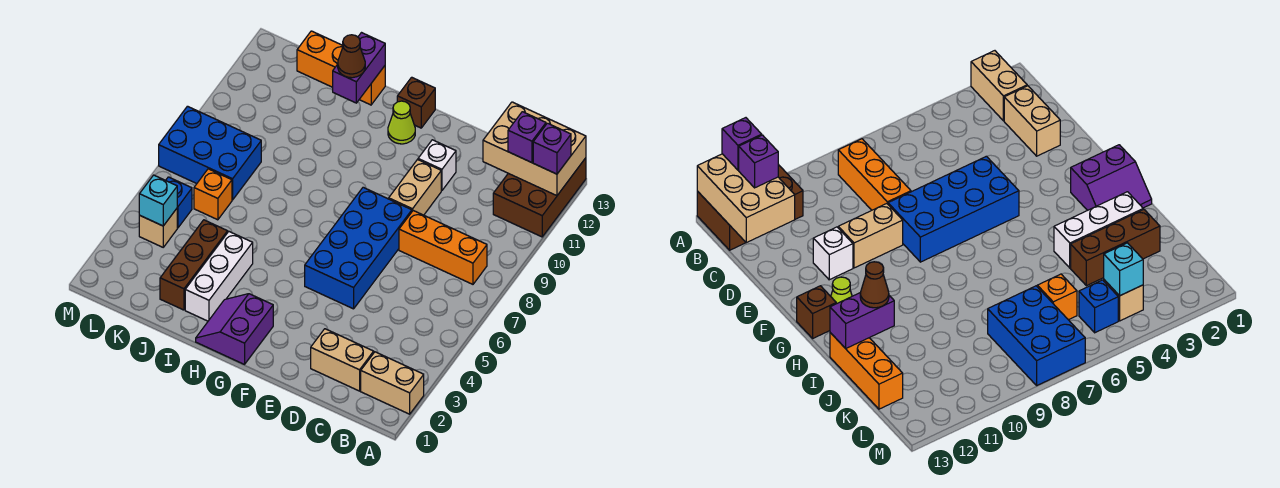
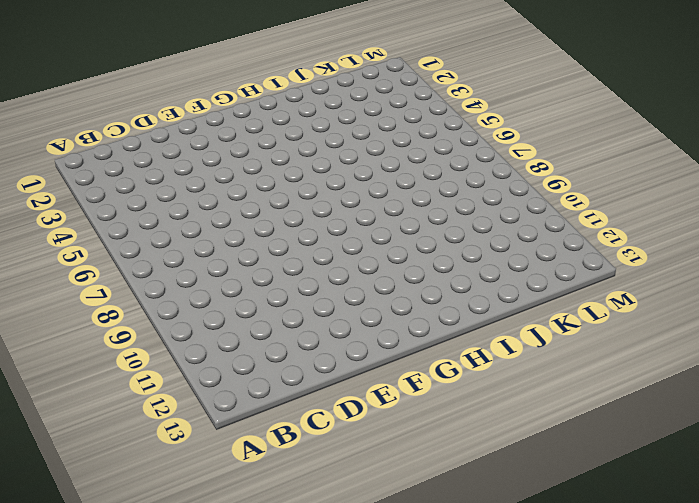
none -> tan brick A2:B2 level 1
none -> brown brick A11:B13 level 1
none -> orange brick B8:D8 level 1

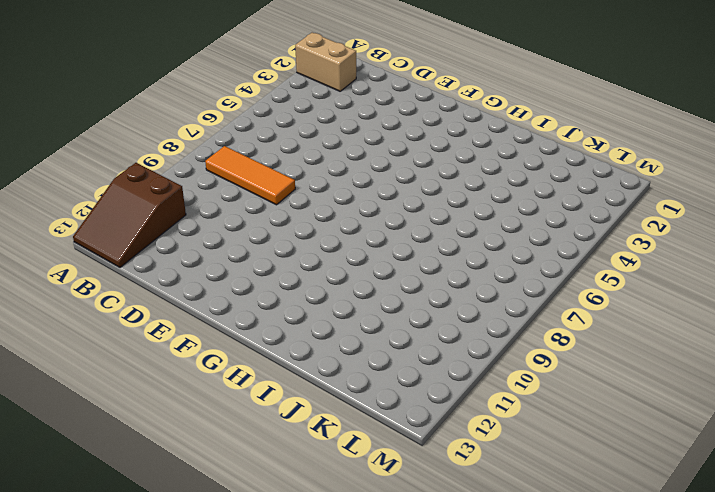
brown slope A11:B13 level 1 top 11 -> brown brick A11:B13 level 1
orange tile B8:D8 level 1 -> orange brick B8:D8 level 1
none -> tan brick C2:D2 level 1
none -> blue brick E5:F8 level 1
none -> tan brick E9:E10 level 1

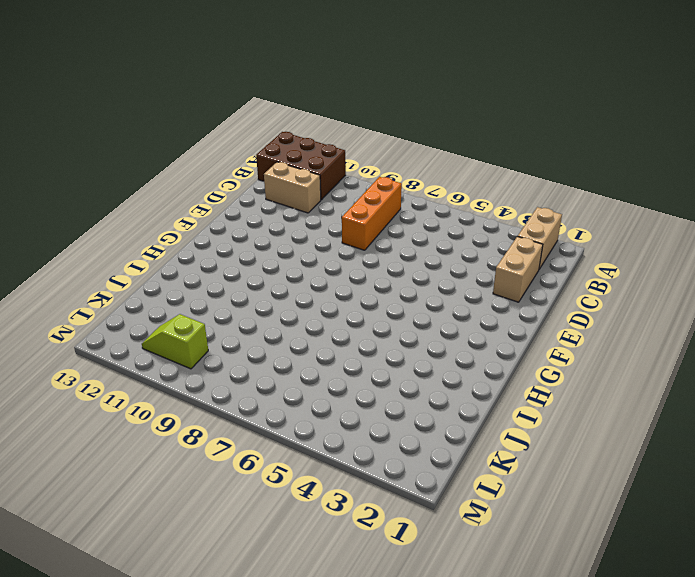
tan brick C11:C12 level 1 -> tan brick E9:E10 level 1
lime slope L10:L11 level 1 top 10 -> none
none -> blue brick E5:F8 level 1
none -> white brick E11 level 1
none -> purple slope G1:H2 level 1 top G

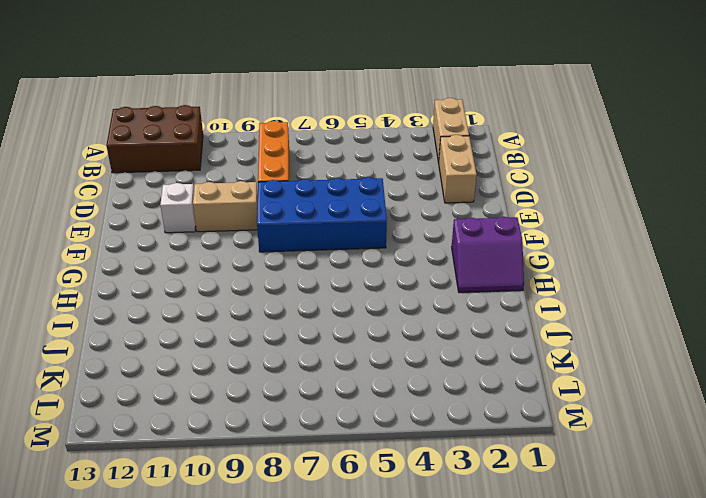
none -> lime cone G12 level 1
none -> brown brick G13 level 1
none -> white brick I2:I4 level 1

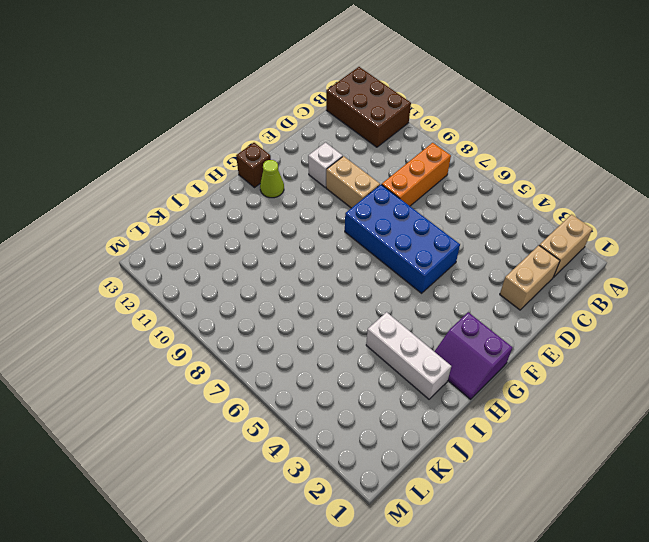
none -> orange brick I13:K13 level 1
none -> brown brick J2:J4 level 1
none -> orange brick K6 level 1

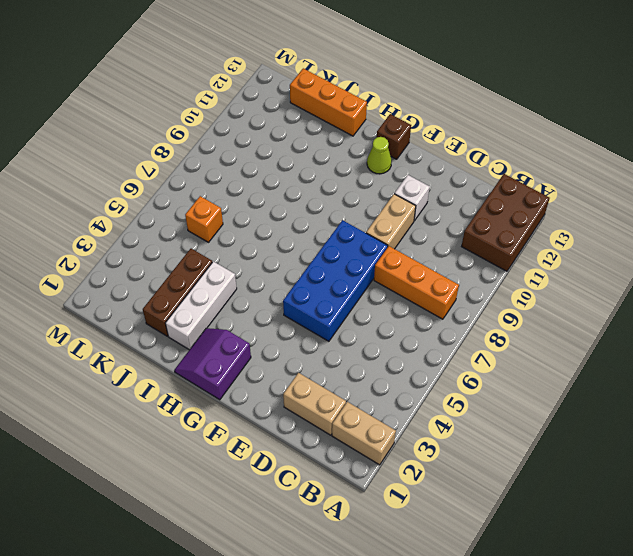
none -> blue brick K7:M8 level 1
none -> tan brick L4 level 1
none -> blue brick L5 level 1

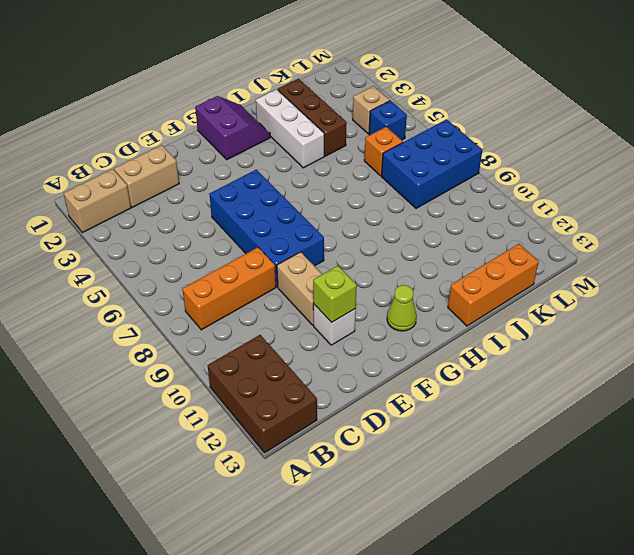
lime brick E11 level 2 -> none
none -> brown brick G13 level 1
none -> tan brick A12:C13 level 2
none -> purple brick I12:I13 level 2

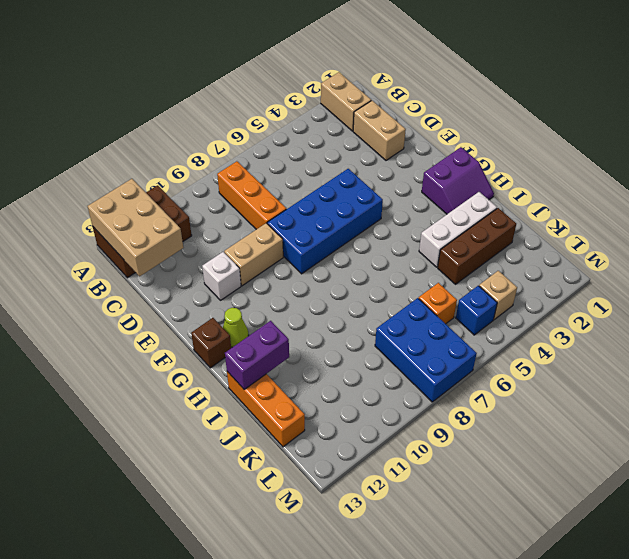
none -> cyan brick L4 level 2
none -> purple brick A12 level 3
none -> purple brick B12 level 3

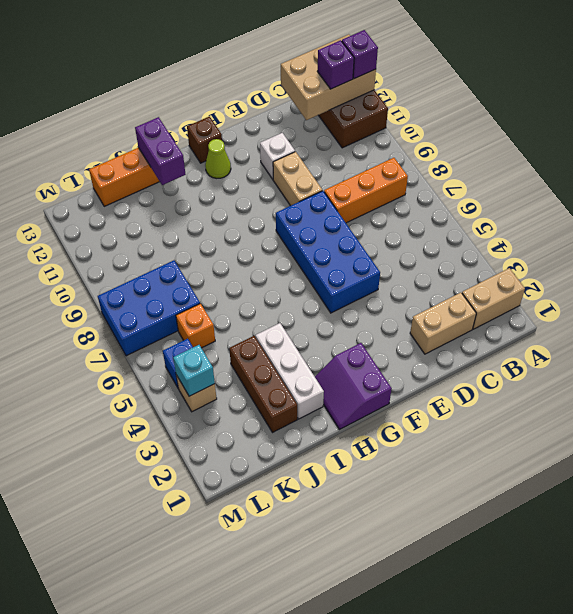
none -> brown cone I12 level 3

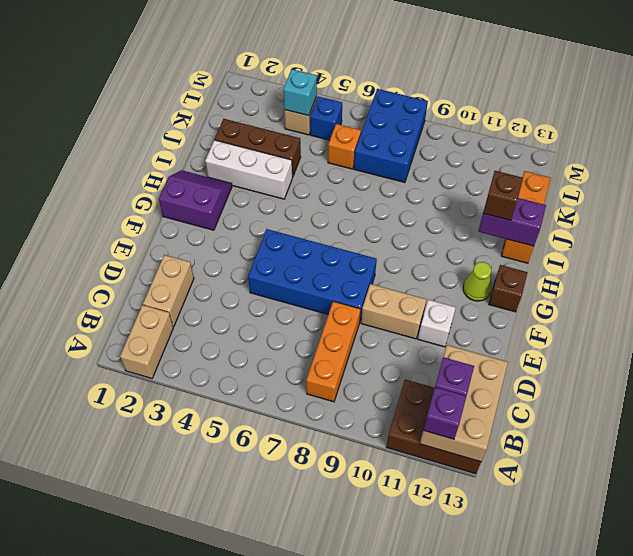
brown brick I12 level 3 -> brown cone I12 level 3

